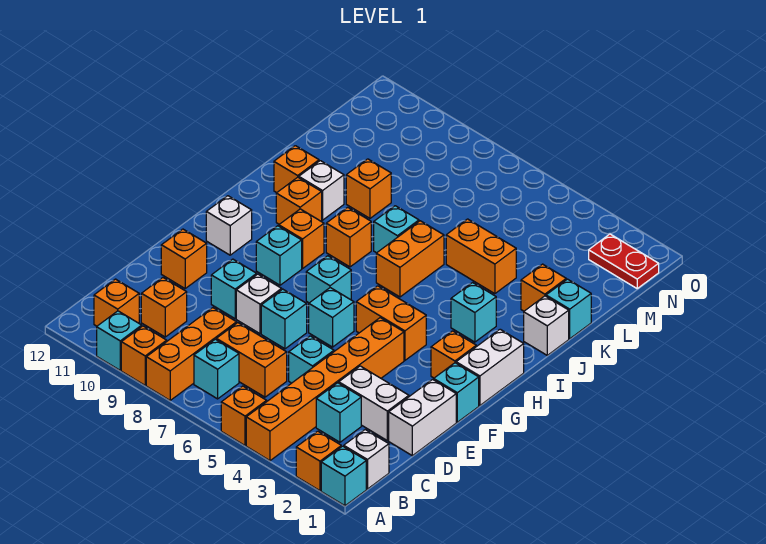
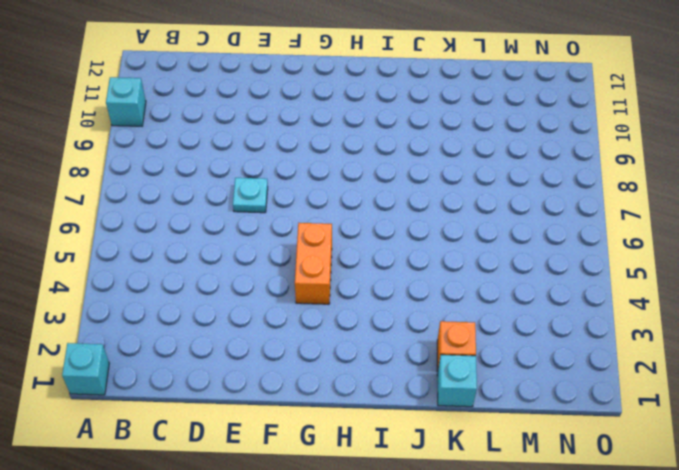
cyan plate E7 level 1 -> cyan brick E7 level 1
none -> orange brick A2 level 1
none -> orange brick A4:F4 level 1
none -> orange brick A5 level 1
none -> orange brick A8:C8 level 1

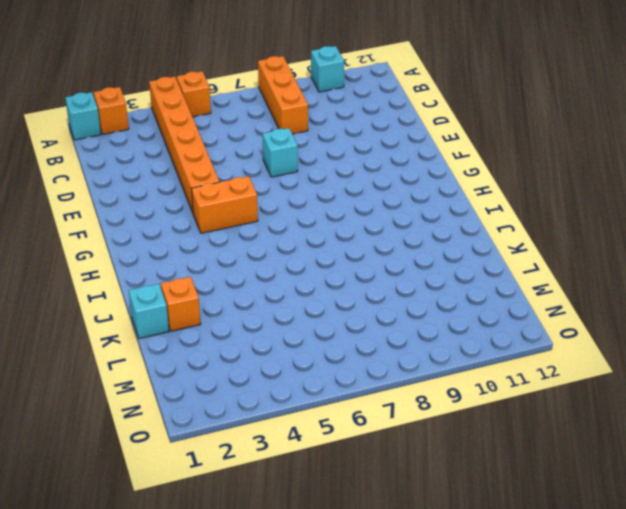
none -> orange brick A9 level 1
none -> white brick B1 level 1
none -> cyan brick B7 level 1
none -> orange brick B11 level 1

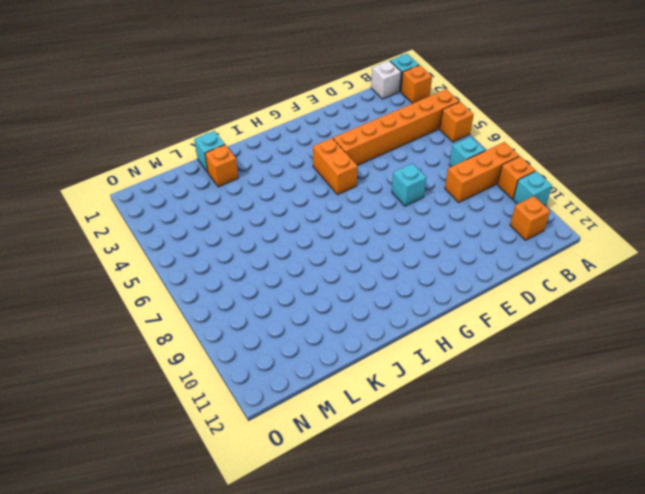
none -> cyan brick C3 level 1
none -> orange brick C6:C7 level 1
none -> orange brick C10 level 1
none -> white brick D1:E1 level 1

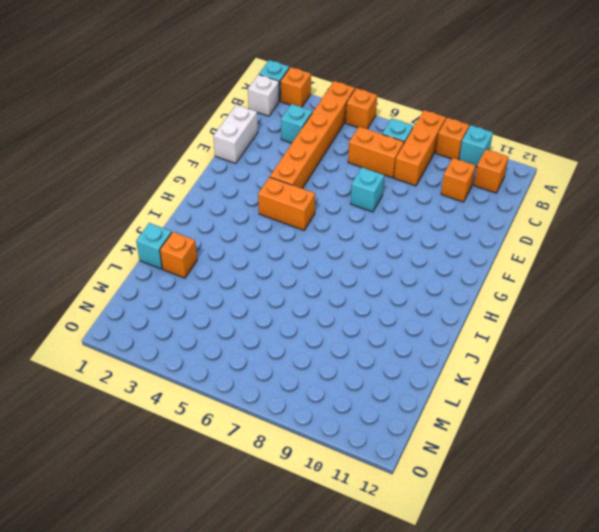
none -> white brick D2:D3 level 1
none -> cyan brick D5 level 1
none -> white brick E8 level 1
none -> cyan brick E9 level 1

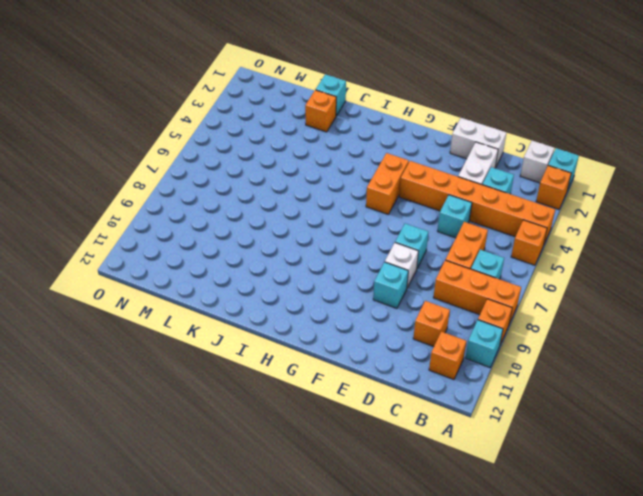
none -> orange brick E11 level 1
none -> cyan brick F1 level 1
none -> cyan brick F6 level 1
none -> white brick G1:H1 level 1

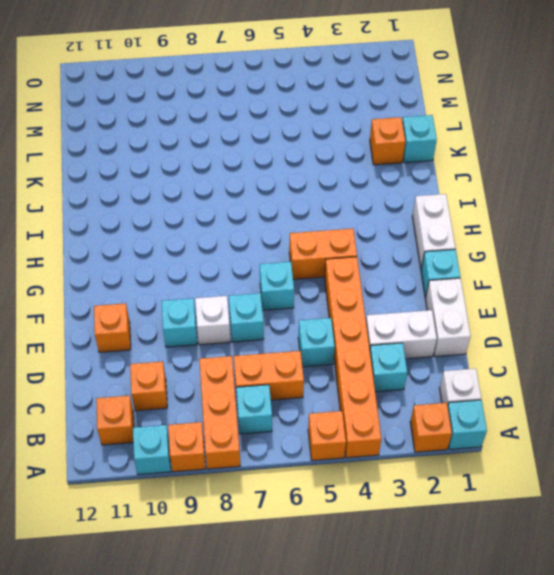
none -> orange brick G2 level 1
none -> cyan brick G7 level 1
none -> cyan brick G9 level 1
none -> white brick G11 level 1

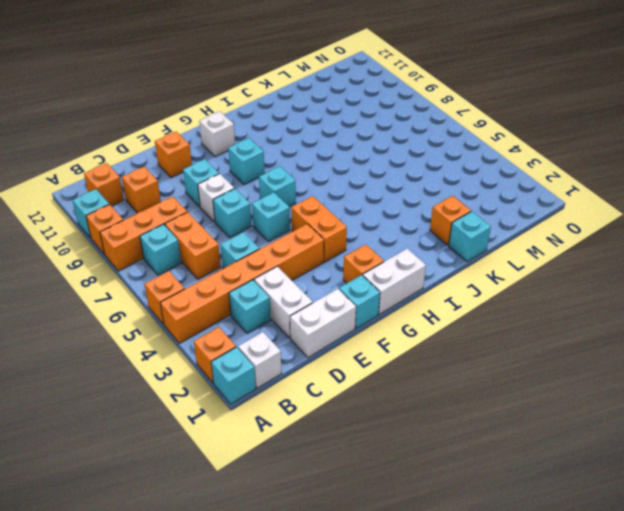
none -> orange brick H9 level 1
none -> cyan brick I3 level 1
none -> orange brick I6:J6 level 1
none -> orange brick I8 level 1

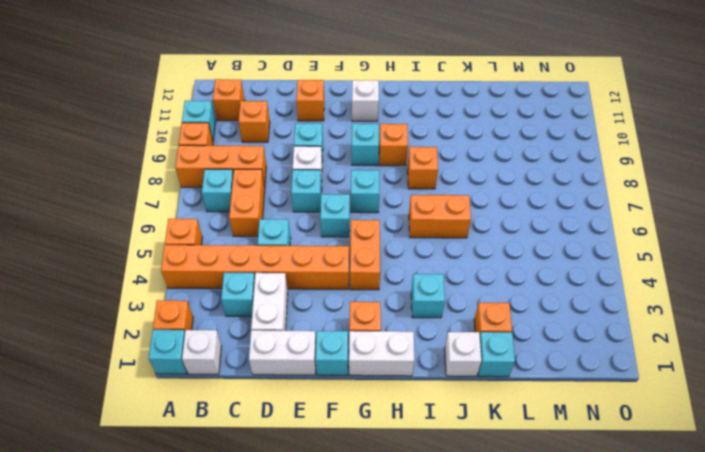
none -> orange brick I10 level 1
none -> cyan brick J7 level 1
none -> white brick J10 level 1
none -> orange brick J11 level 1

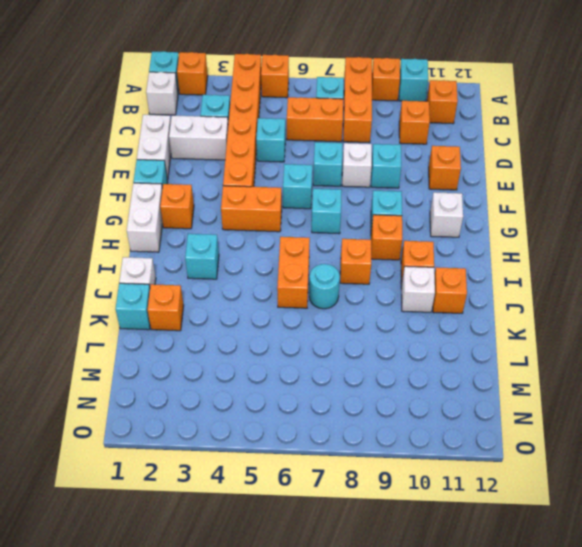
cyan round brick J7 level 1 -> cyan brick J7 level 1
none -> orange brick K4:K5 level 1
none -> orange brick K9 level 1
none -> red plate N1:N2 level 1

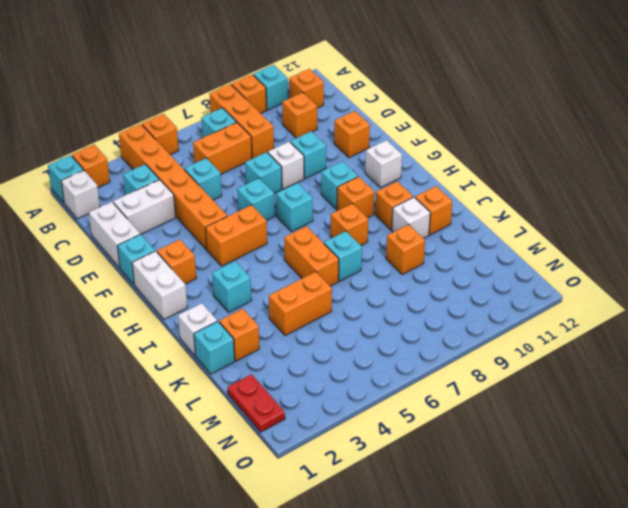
red plate M1:N1 level 1 -> red plate N1:N2 level 1

